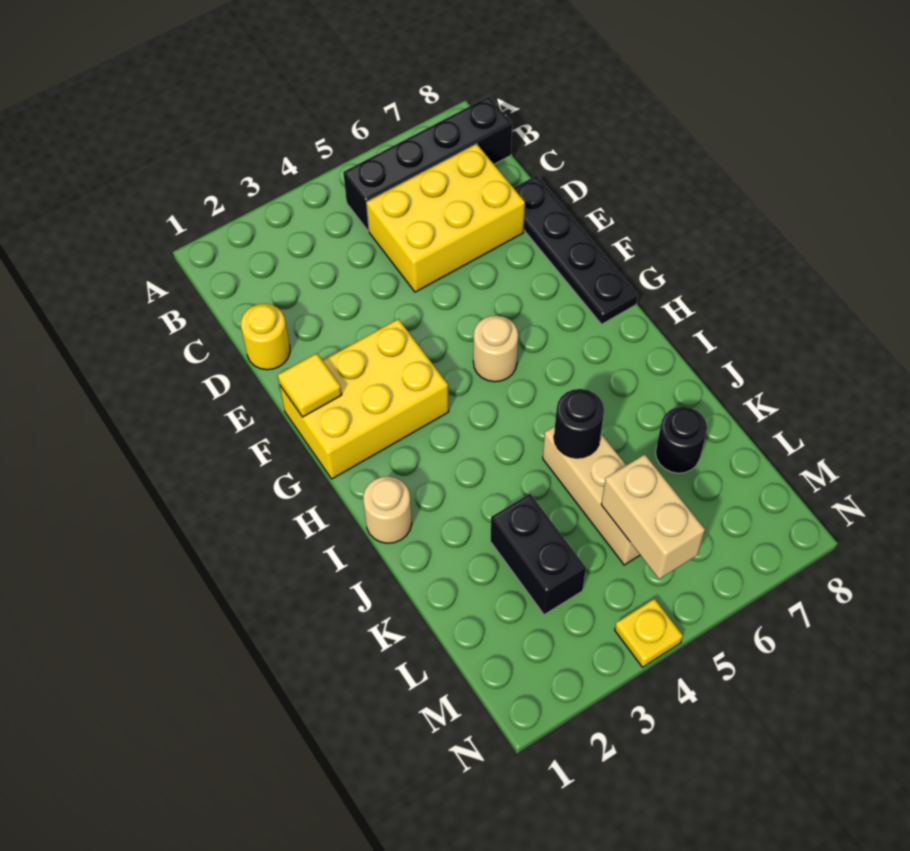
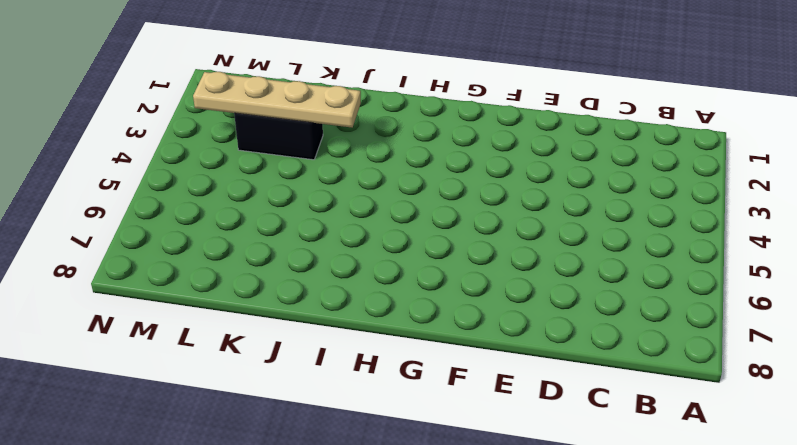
tan plate J3:M3 level 2 -> none
none -> black brick B5:B8 level 1
none -> yellow brick C5:D7 level 1
none -> yellow round brick D1 level 1

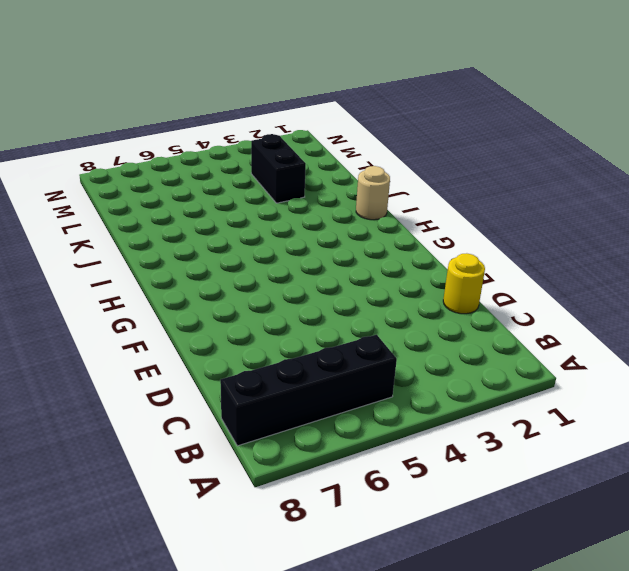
none -> yellow brick C5:D7 level 1
none -> black plate D8:G8 level 1
none -> yellow brick F1:G3 level 1

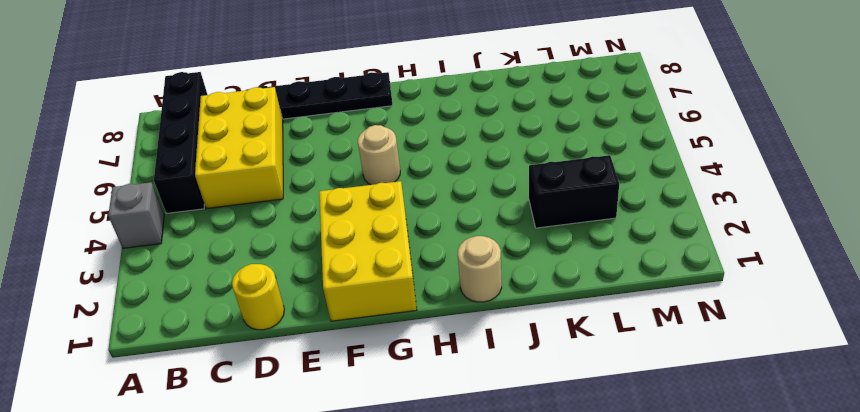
grey brick A4 level 1 -> none
none -> tan brick J5:L5 level 1
none -> black round brick K7 level 1
none -> yellow plate N4 level 1

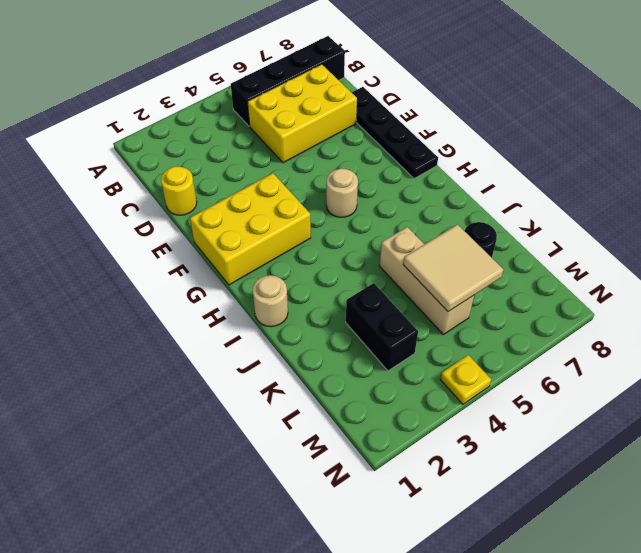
tan tile K5:L6 level 2 -> tan brick L5:M5 level 2
none -> yellow tile F1 level 2
none -> black round brick J5 level 2

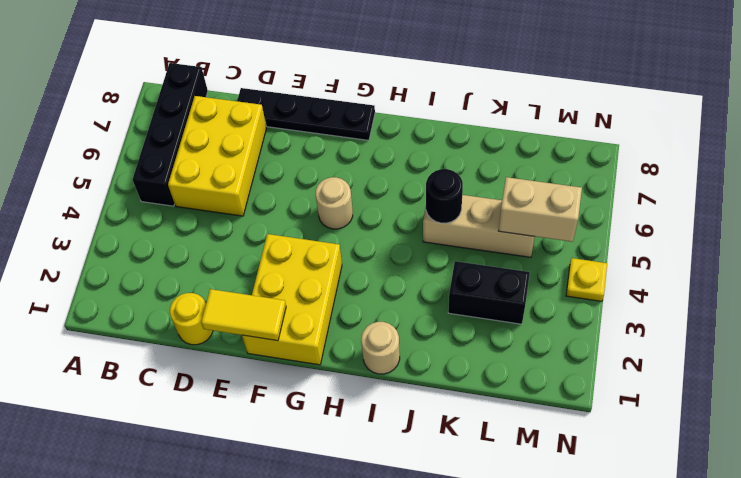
yellow tile E1:F1 level 2 -> yellow tile F1 level 2
none -> black round brick K7 level 1

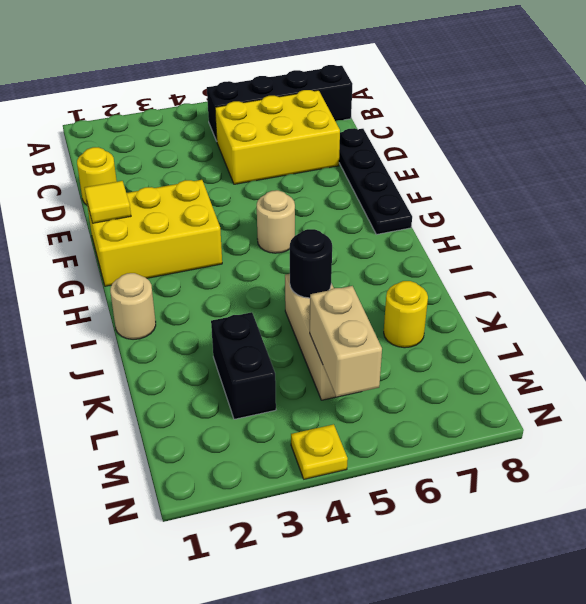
yellow round brick K7 level 1 -> black round brick K7 level 1

